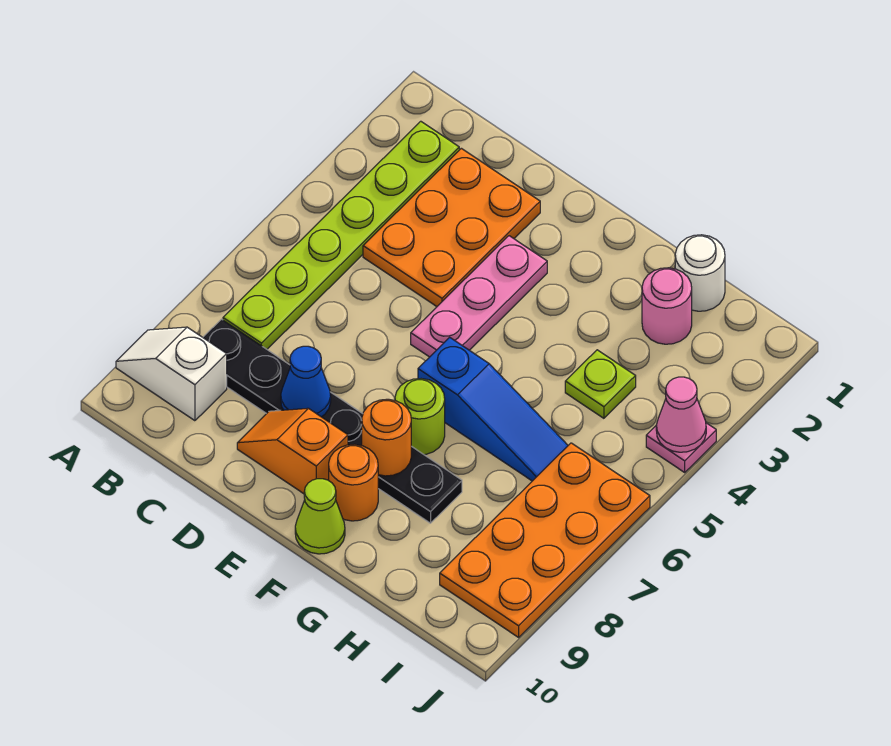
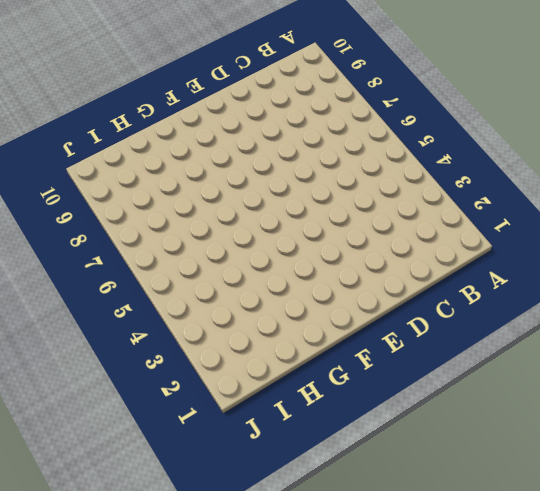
none -> white slope A9:B9 level 1 top B
none -> lime plate B2:B7 level 1
none -> black plate B8:G8 level 1

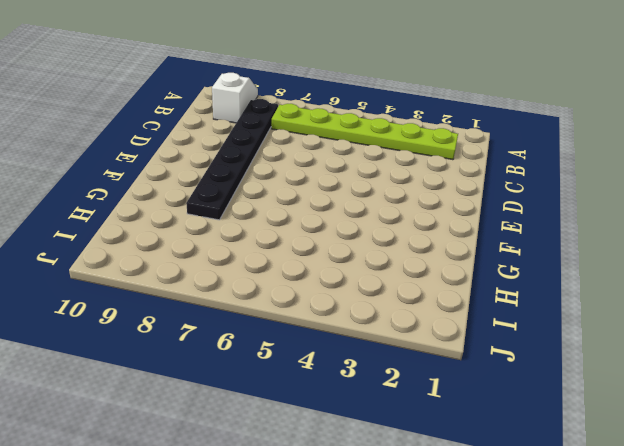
none -> orange plate C2:D4 level 1
none -> orange slope D9:E9 level 1 top E
none -> pink plate E3:E5 level 1

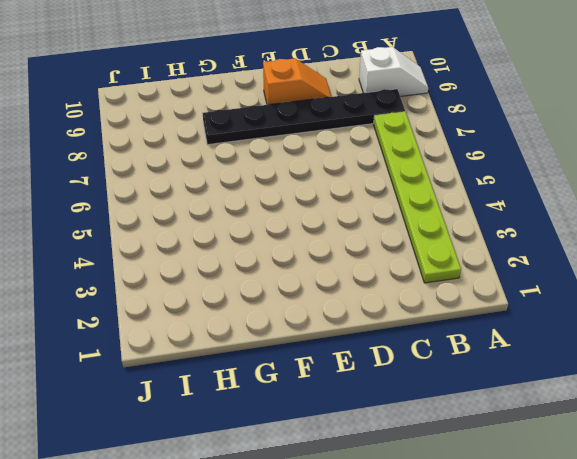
none -> orange plate C2:D4 level 1
none -> pink plate E3:E5 level 1
none -> blue slope F6:H6 level 1 top F

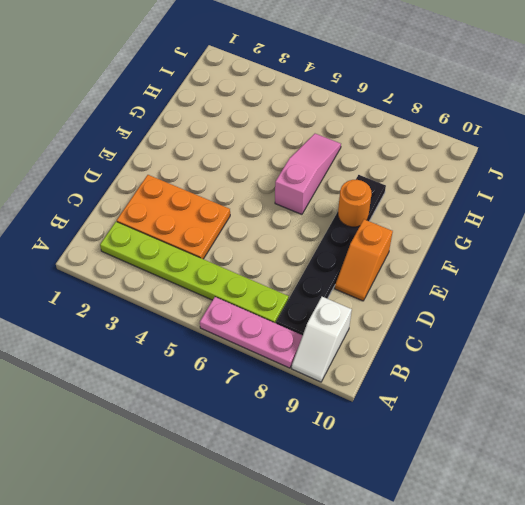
pink plate A6:A8 level 1 -> pink plate E3:E5 level 1
pink slope F6:H6 level 1 top F -> blue slope F6:H6 level 1 top F
none -> lime round brick F7 level 1
none -> orange round brick F9 level 1
none -> lime cone F10 level 1

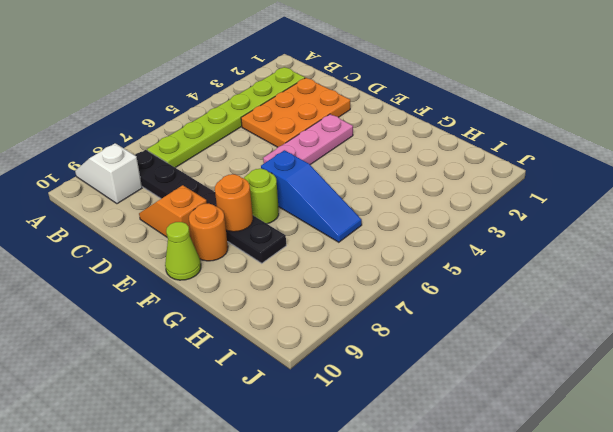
none -> white round brick H1 level 1
none -> pink round brick H2 level 1
none -> lime plate H4 level 1

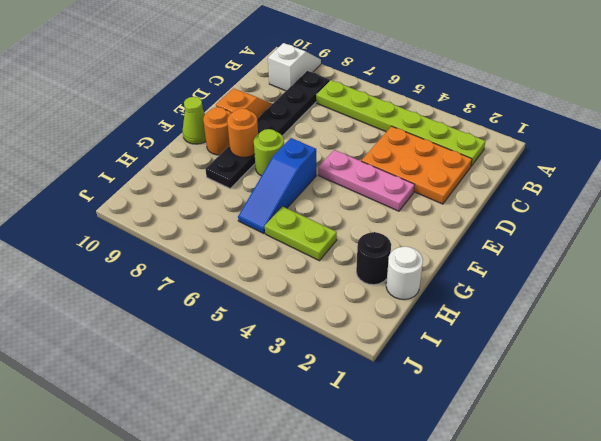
black round brick H2 level 1 -> pink round brick H2 level 1
lime plate H4:H5 level 1 -> lime plate H4 level 1
none -> orange plate I6:J9 level 1
none -> pink plate J4 level 1
none -> blue cone D8 level 2

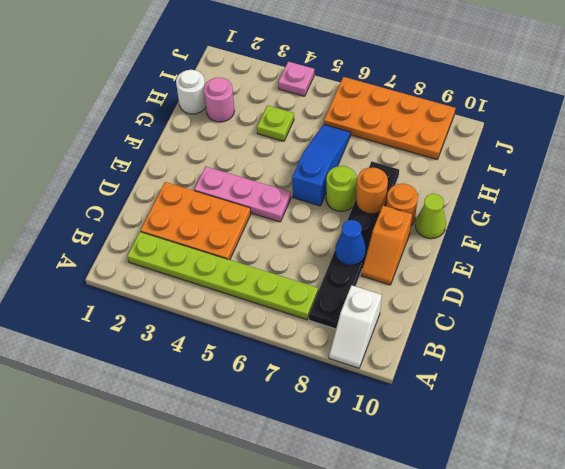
none -> pink cone J4 level 2

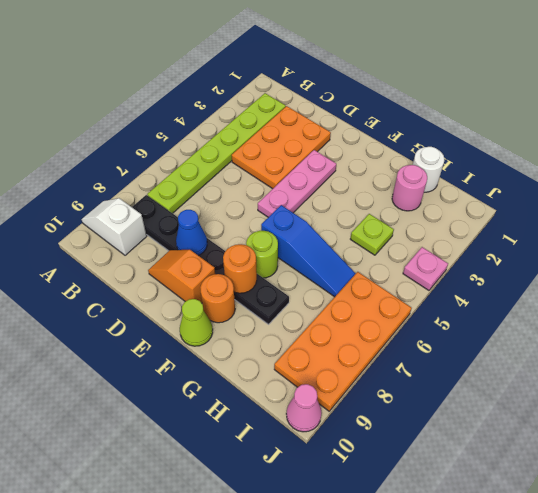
pink cone J10 level 1 -> pink cone J4 level 2

